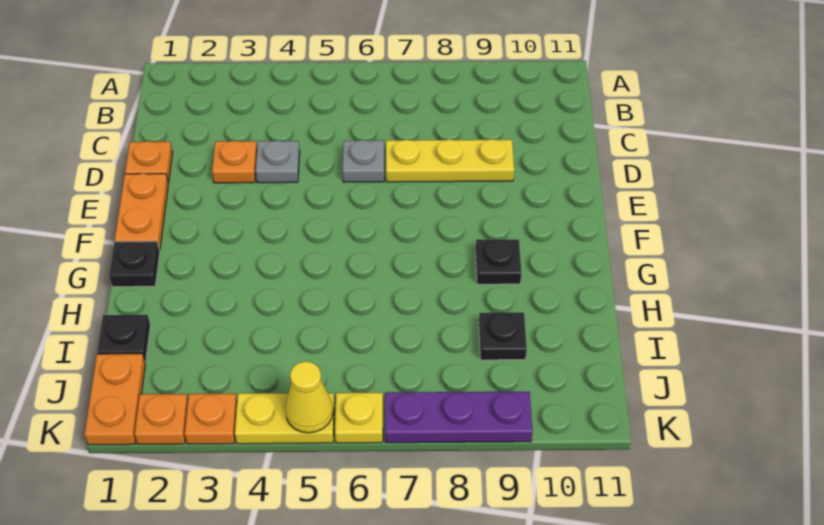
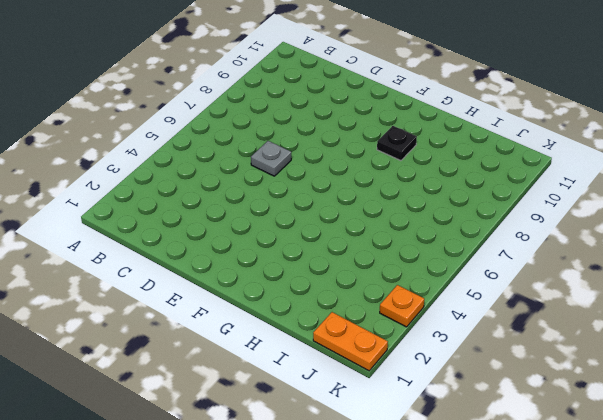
none -> orange plate D1 level 1
none -> orange plate D3 level 1
none -> grey plate D4 level 1

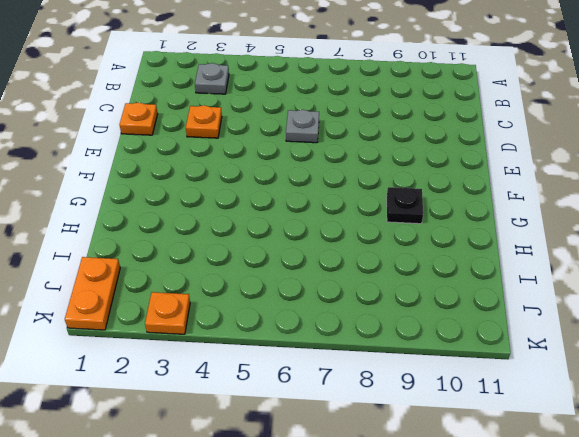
grey plate B3 level 1 -> grey plate D4 level 1
none -> yellow plate D7:D9 level 1
none -> orange plate E1:F1 level 1
none -> black plate G1 level 1

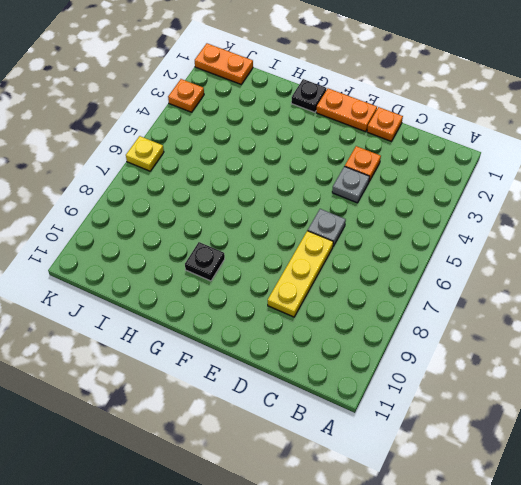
none -> black plate I1 level 1
none -> black plate I9 level 1
none -> orange plate K2 level 1

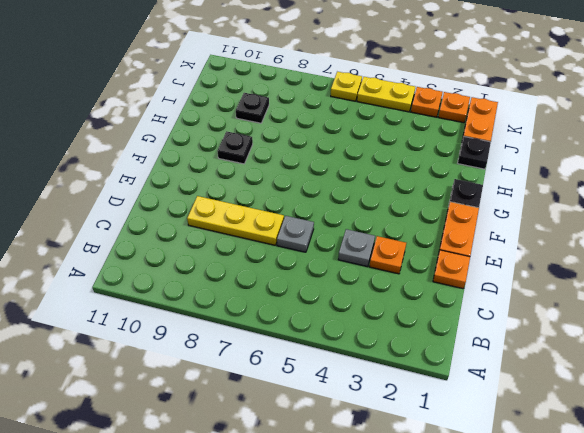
none -> purple plate K7:K9 level 1
none -> yellow cone K5 level 2

